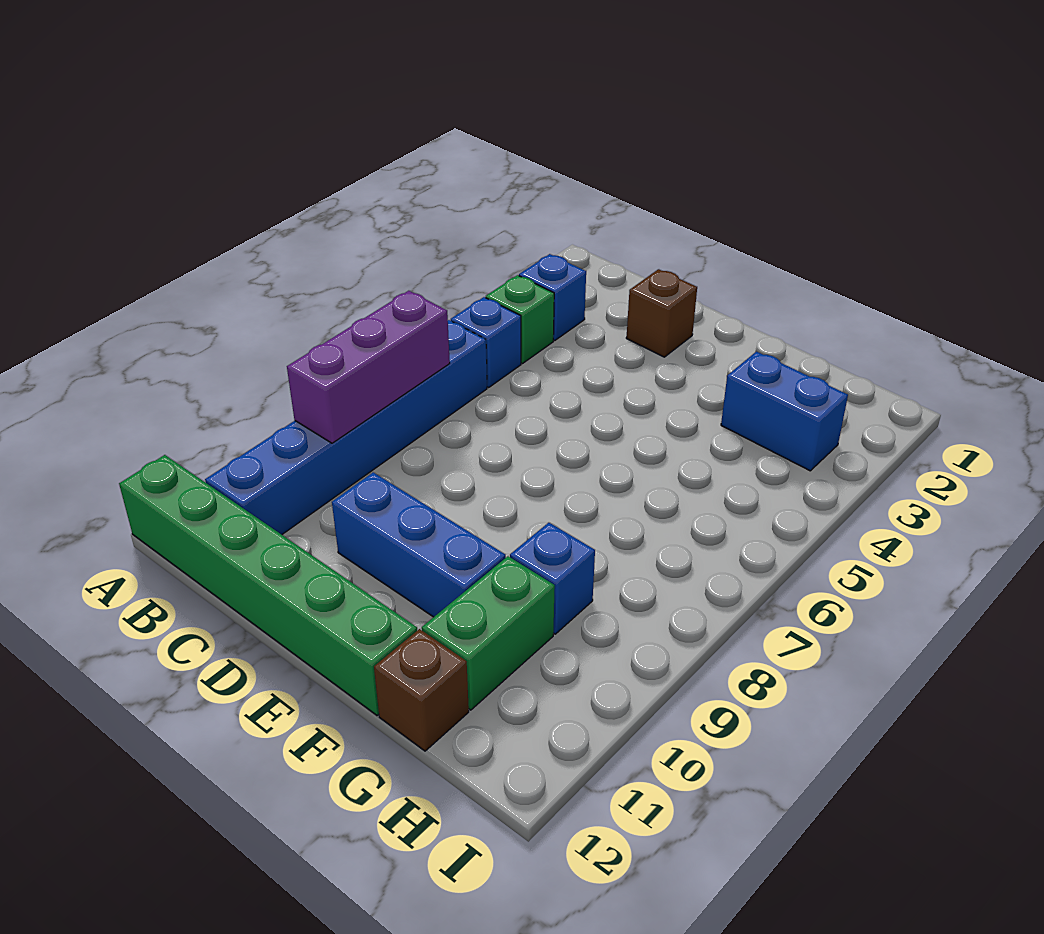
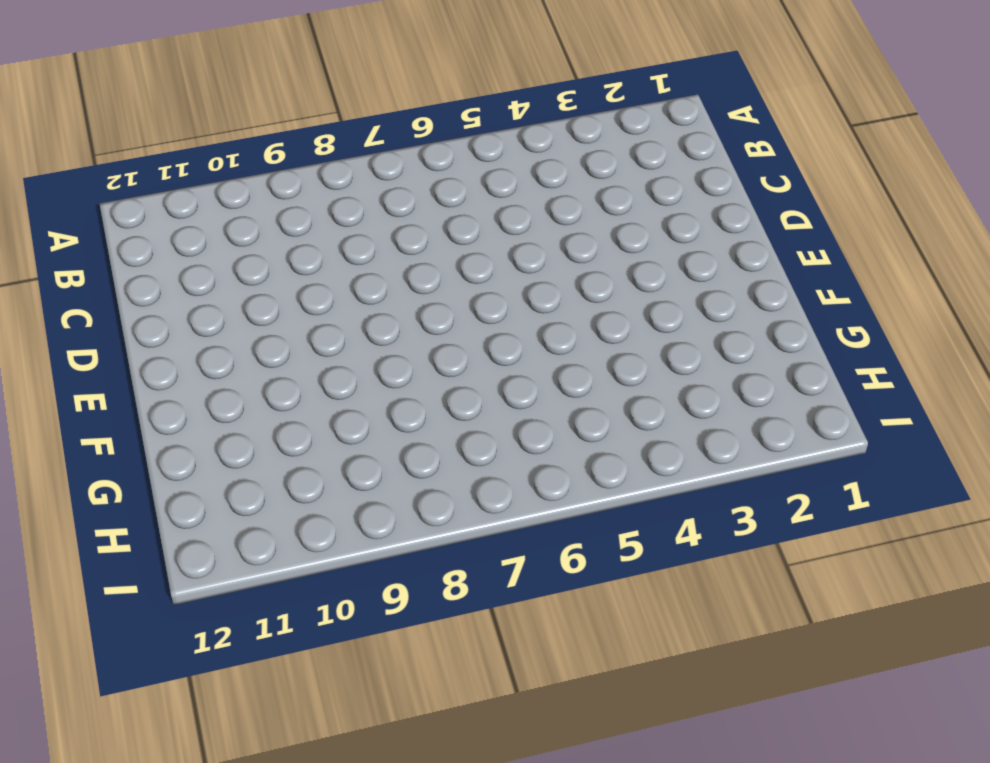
none -> green brick A12:F12 level 1
none -> blue brick B3 level 1
none -> green brick B4 level 1

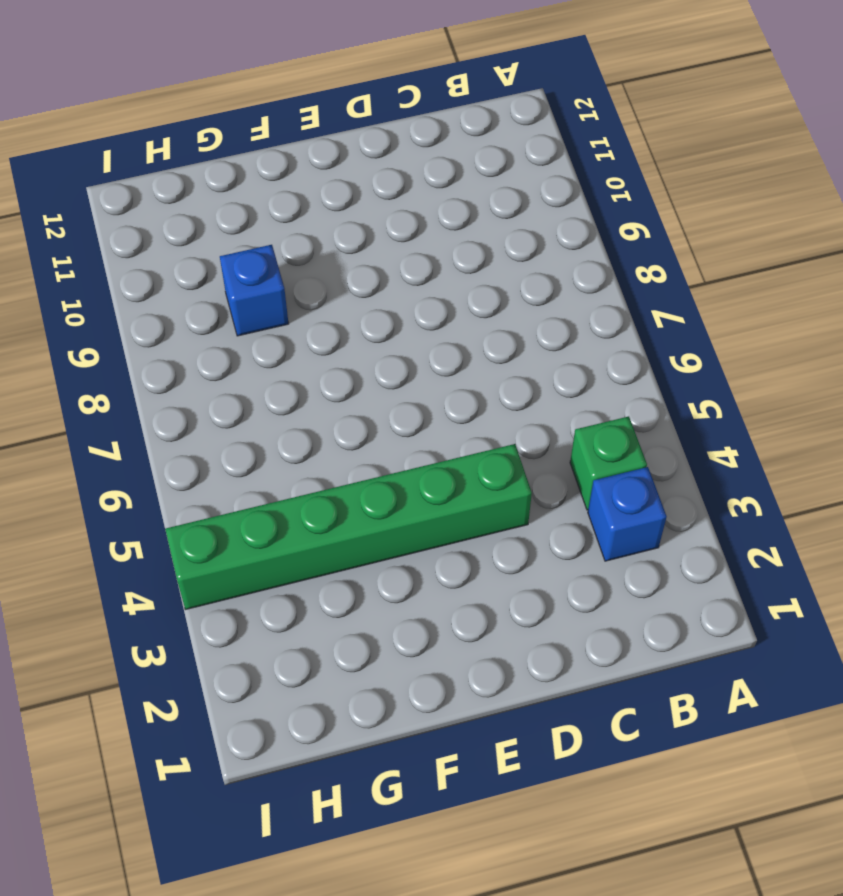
green brick D4:I4 level 1 -> green brick A12:F12 level 1
none -> blue brick B5 level 1
none -> blue brick B6:B11 level 1
none -> brown brick D2 level 1

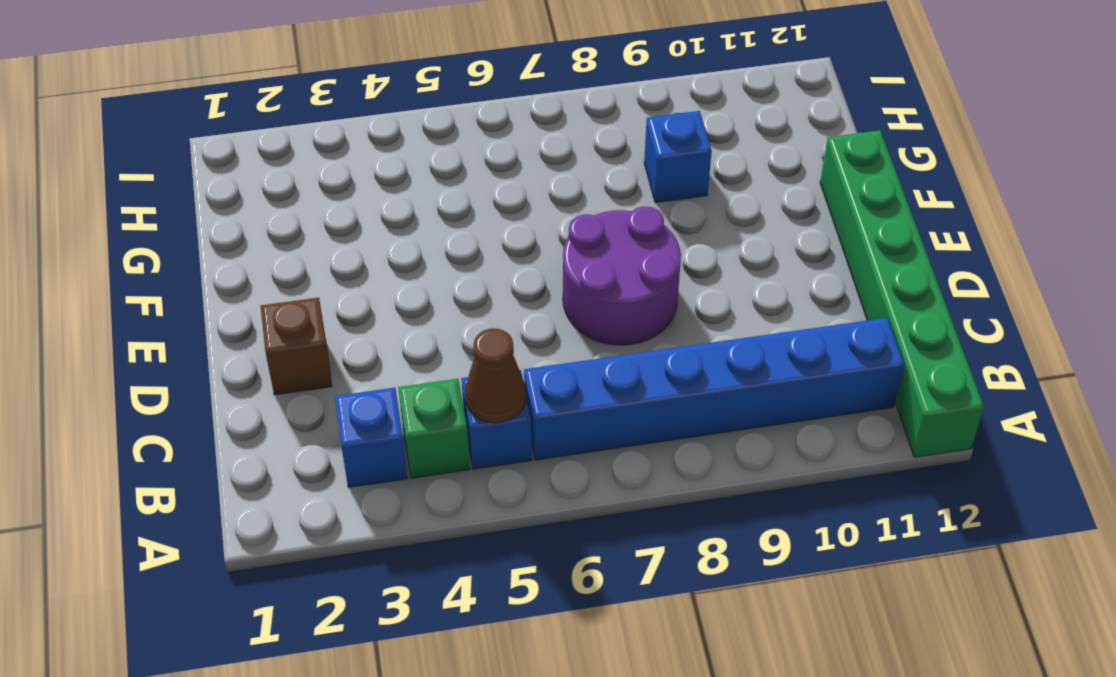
brown cone B5 level 2 -> none
purple round brick D7:E8 level 1 -> none
none -> blue brick D10:F10 level 1
none -> blue brick G3:H3 level 1
none -> green brick G10:G11 level 1

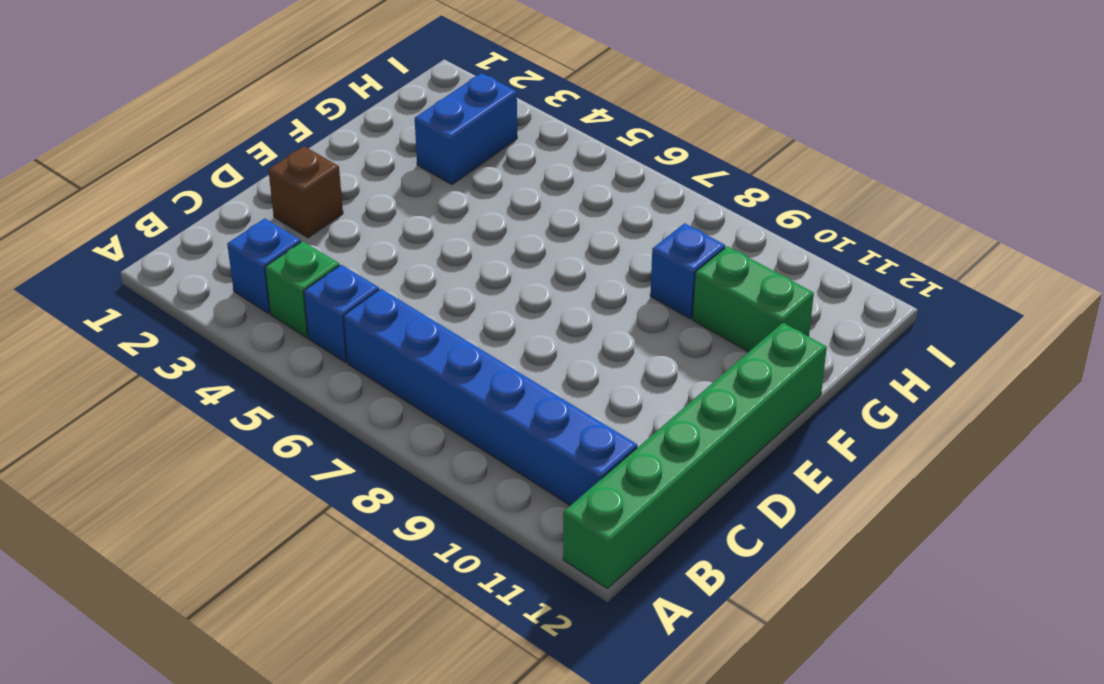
none -> blue brick D10:F10 level 1
none -> brown brick G12 level 1
none -> purple brick B7:B9 level 2

